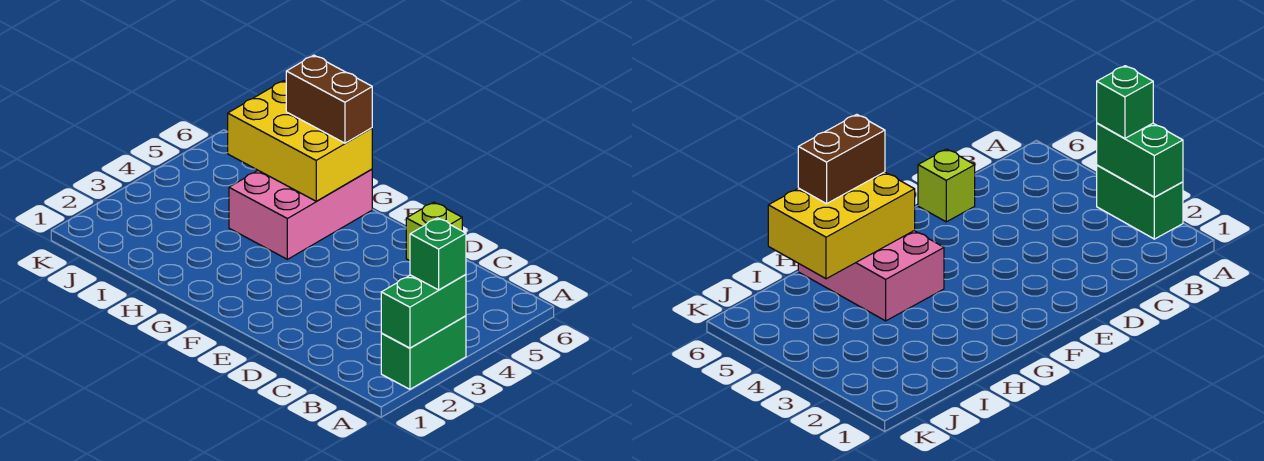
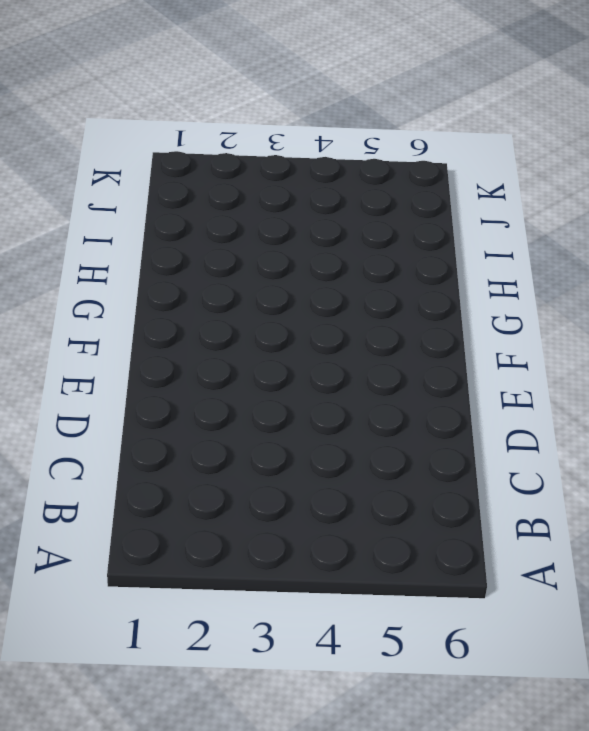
none -> green brick A2:A3 level 1
none -> lime brick D6 level 1

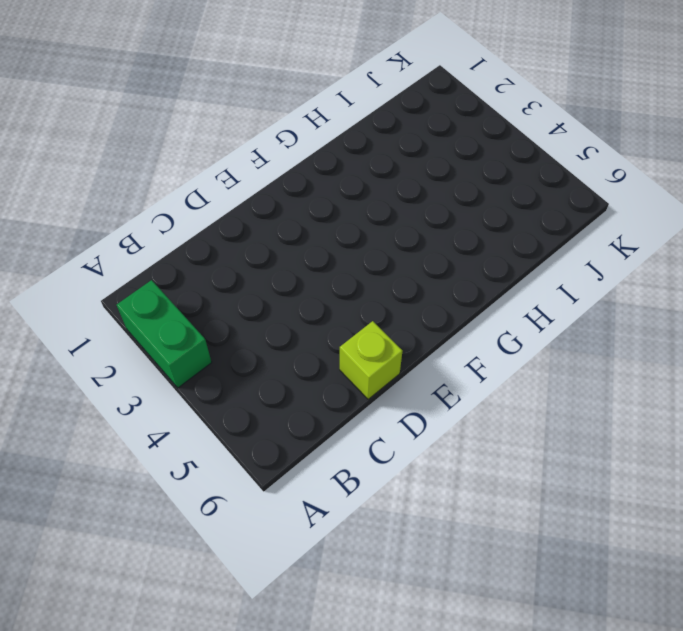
none -> pink brick G4:H6 level 1
none -> green brick A2:A3 level 2

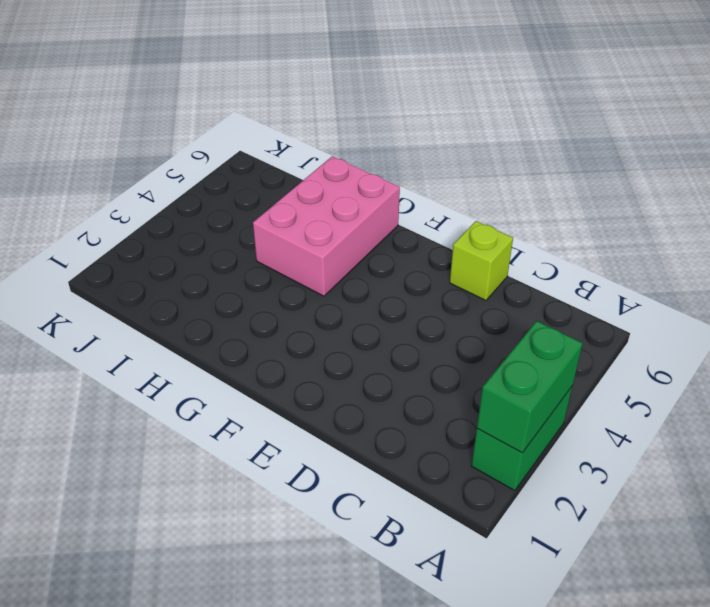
none -> yellow brick G5:I6 level 2
none -> green brick A3 level 3

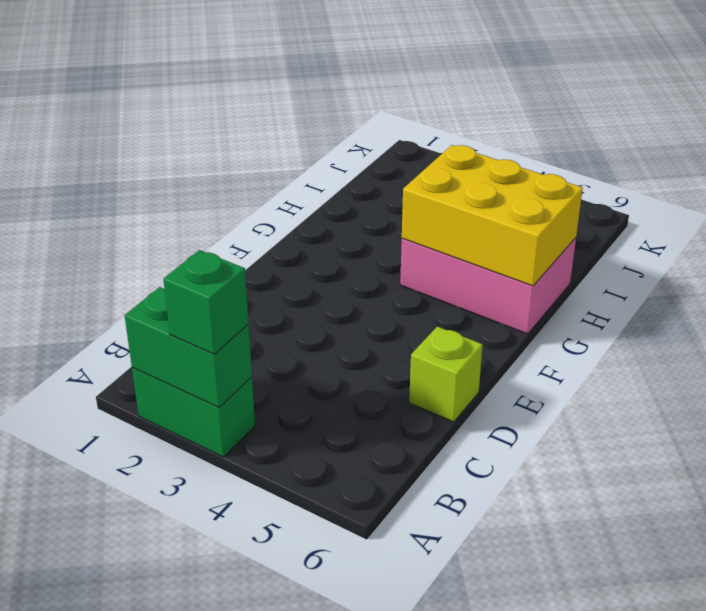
yellow brick G4:H6 level 2 -> yellow brick G5:I6 level 2
none -> brown brick G6:H6 level 3

